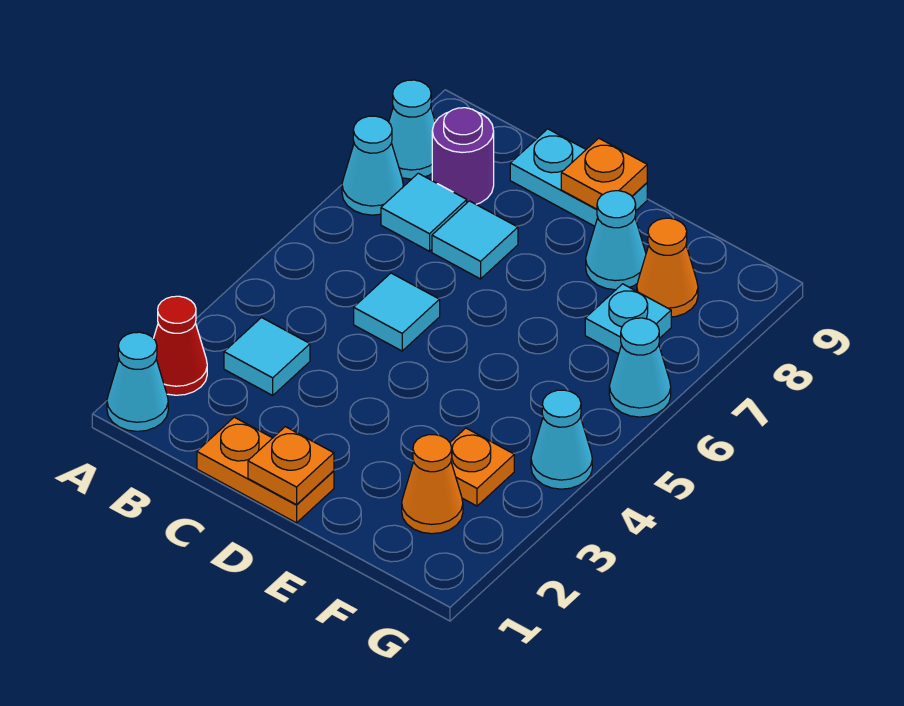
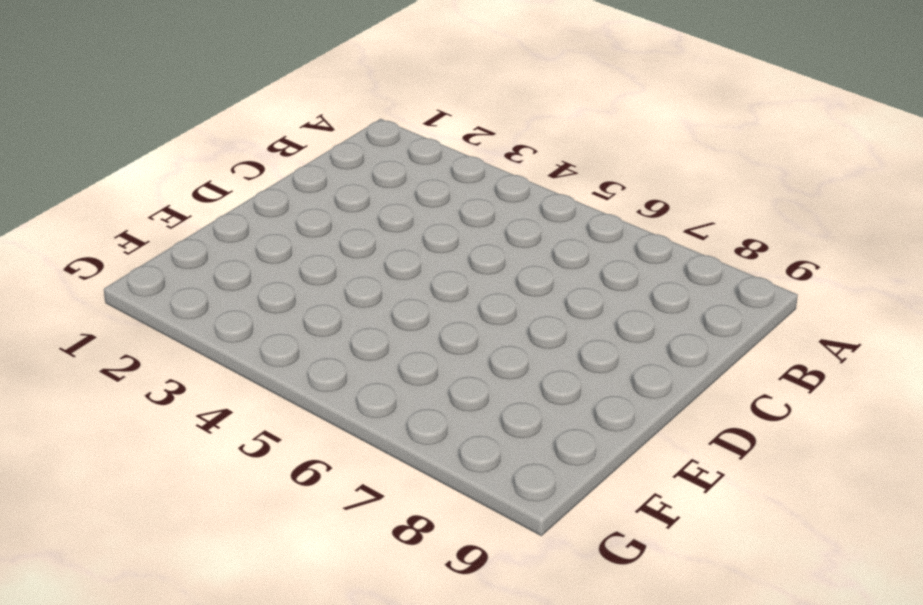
none -> cyan cone A1 level 1
none -> red cone A2 level 1
none -> cyan cone A7 level 1

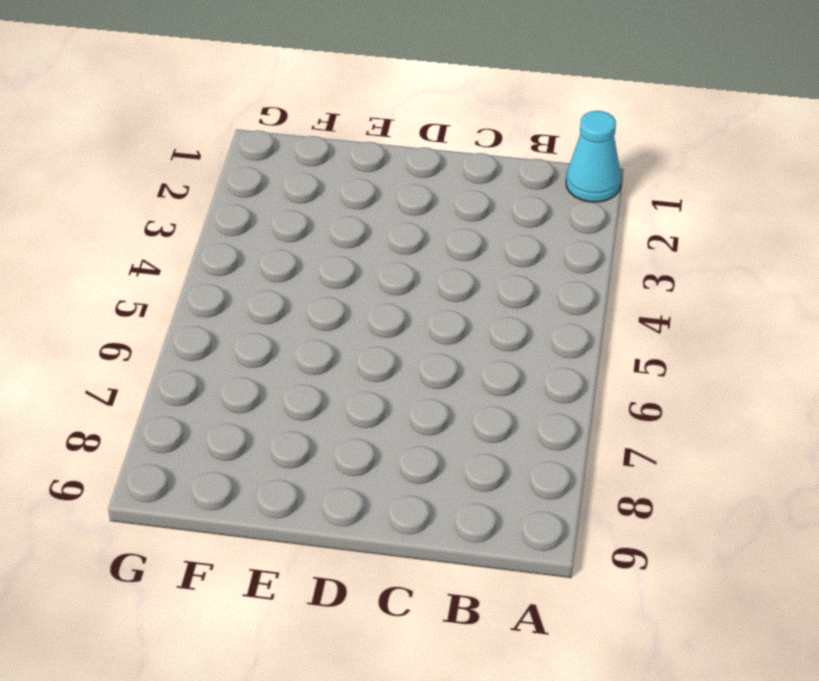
none -> red cone A2 level 1
none -> cyan cone A7 level 1
none -> cyan cone A8 level 1

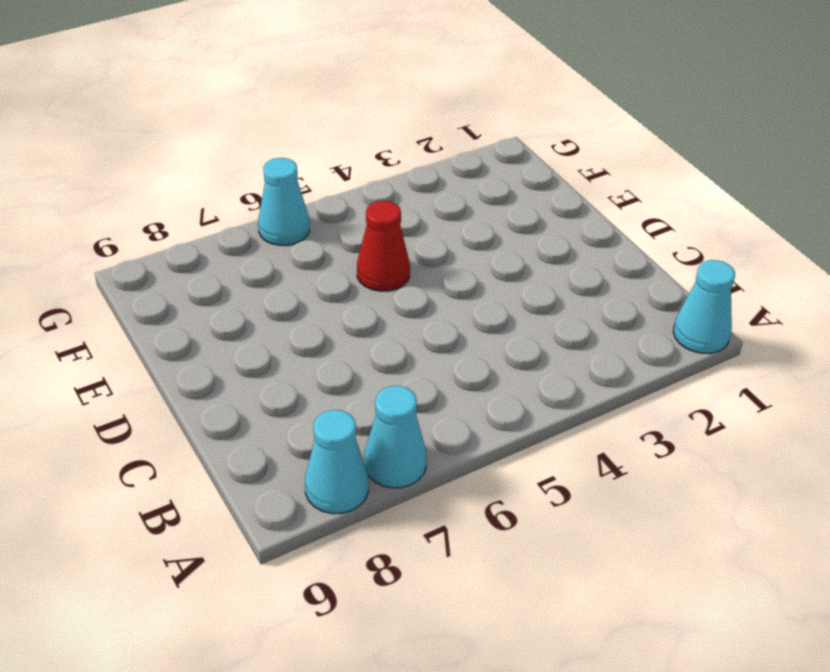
red cone E5 level 1 -> red cone A2 level 1
none -> cyan tile B3 level 1
none -> cyan tile B7 level 1
none -> purple round brick B8 level 1

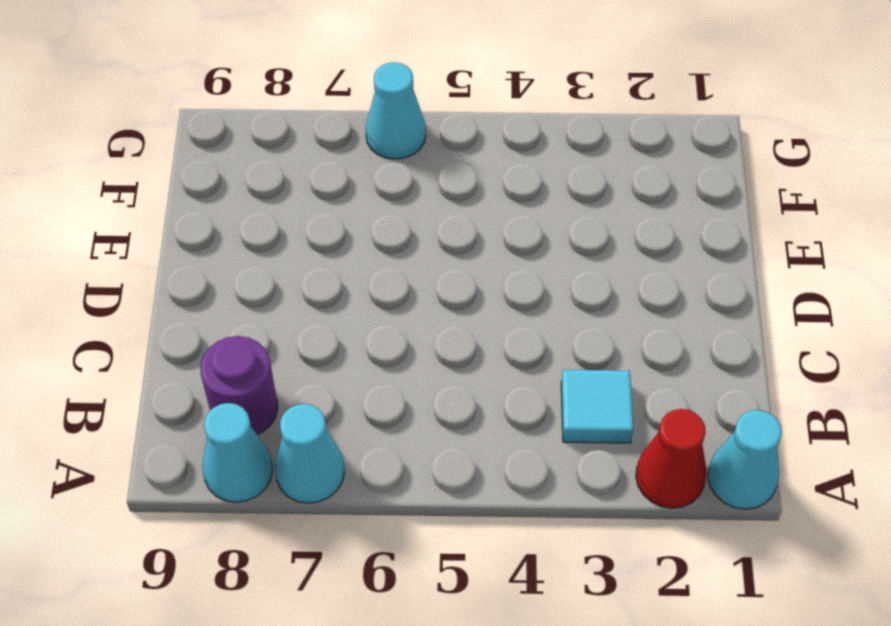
none -> cyan tile B7 level 1
none -> orange plate C1:D1 level 1
none -> cyan tile C5 level 1

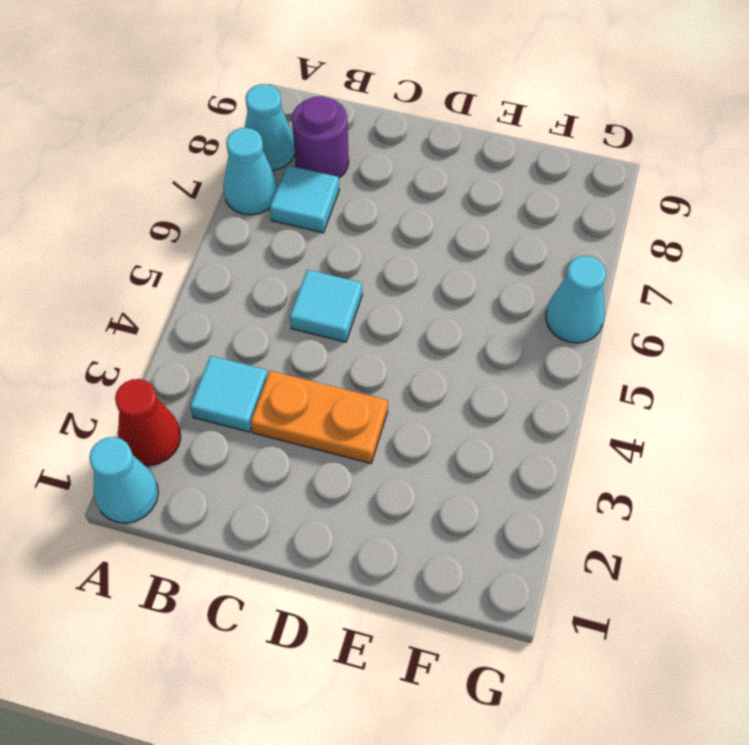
orange plate C3:D3 level 1 -> orange plate C1:D1 level 1
none -> cyan tile C7 level 1
none -> cyan plate C9:D9 level 1
none -> cyan cone E8 level 1

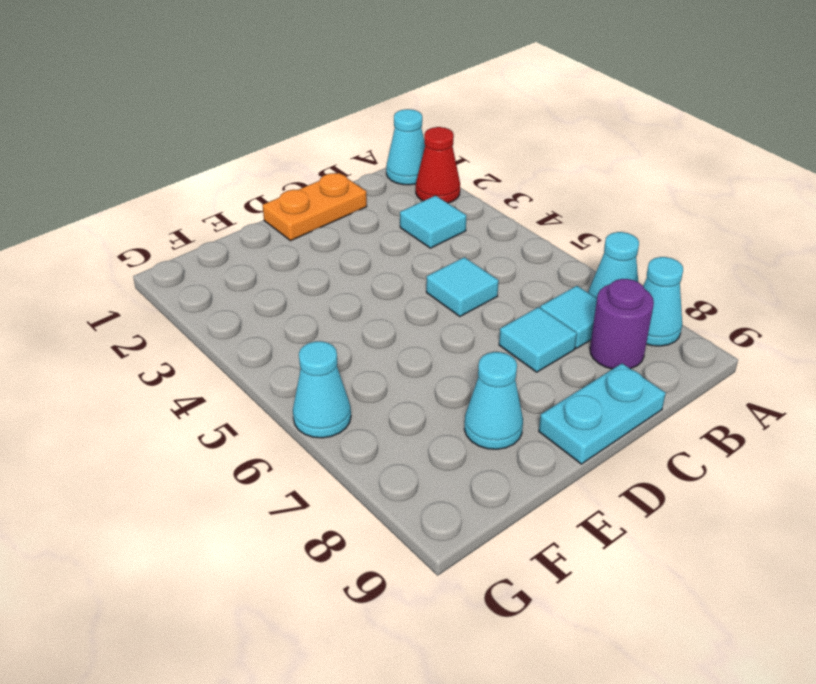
none -> orange cone F2 level 1
none -> orange plate F3 level 1
none -> cyan plate F7 level 1

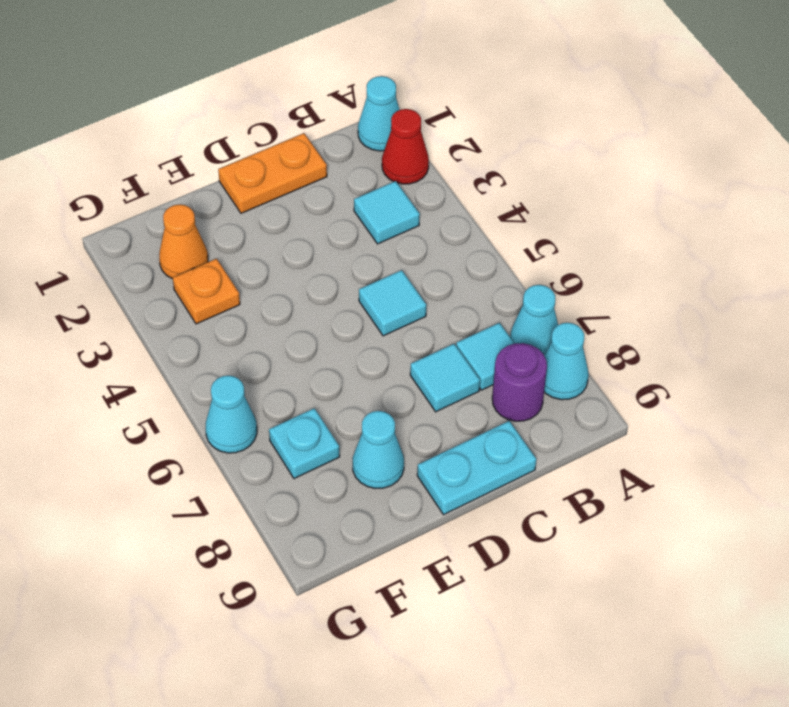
none -> orange cone F8 level 1
none -> cyan cone G4 level 1
none -> orange plate D1 level 2

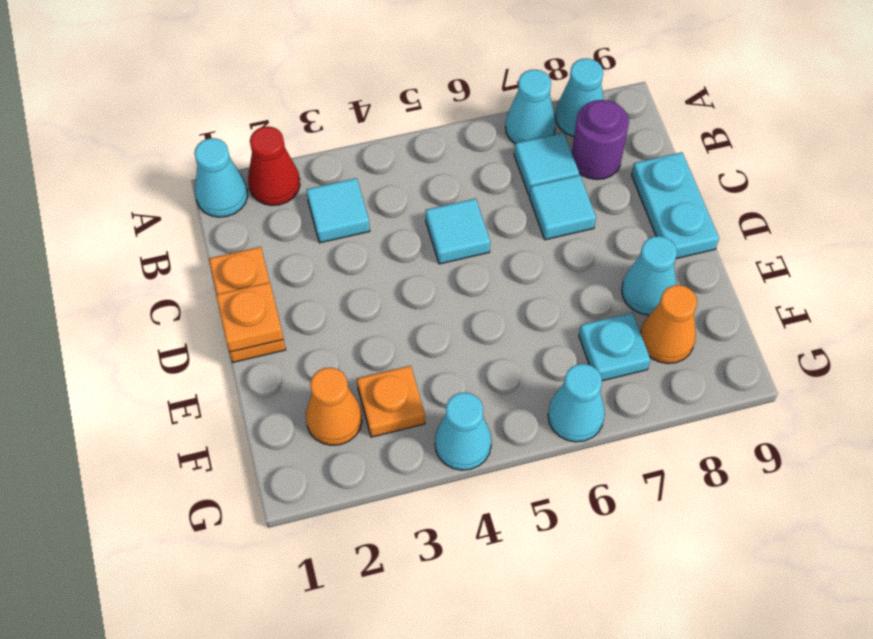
none -> orange plate D9 level 2

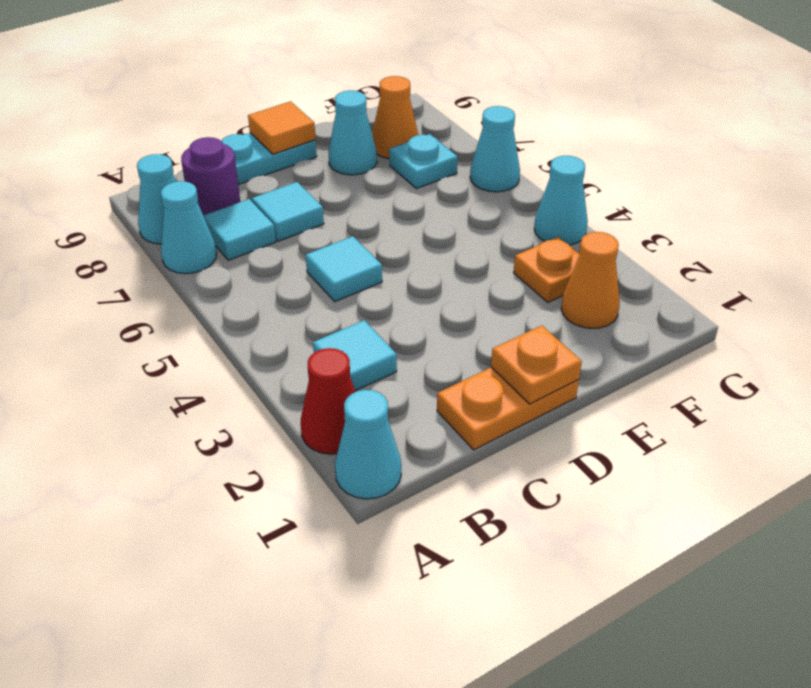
orange tile D9 level 2 -> orange plate D9 level 2

